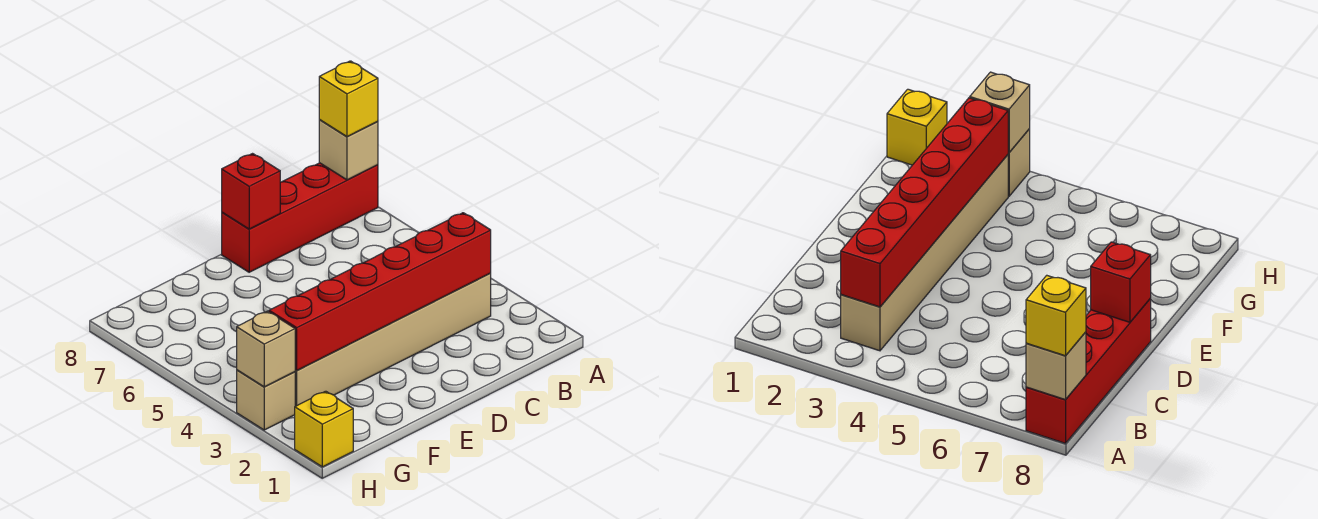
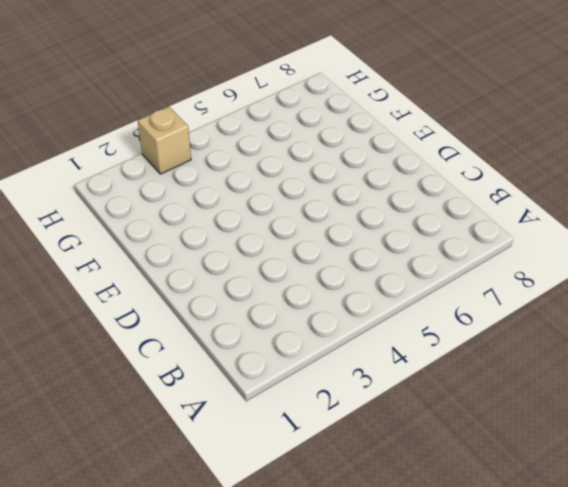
none -> red brick A8:D8 level 1
none -> tan brick B3:G3 level 1

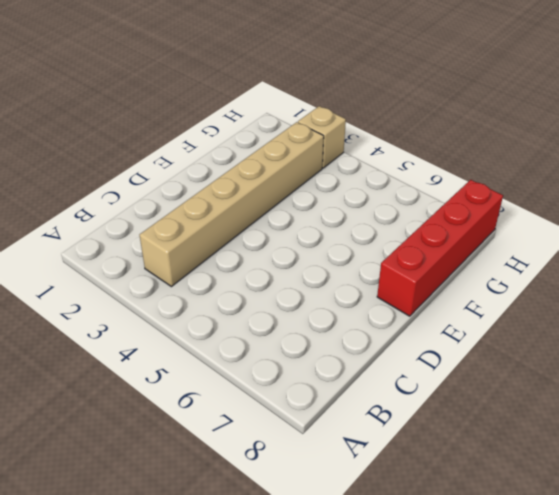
red brick E8:H8 level 1 -> red brick A8:D8 level 1
none -> yellow brick H1 level 1
none -> tan brick A8 level 2

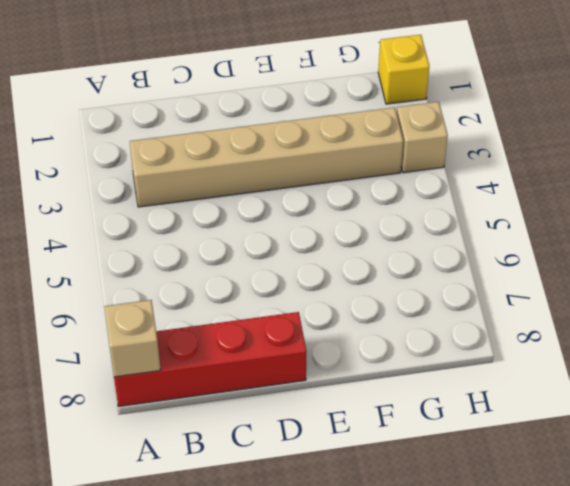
none -> red brick B3:G3 level 2
none -> red brick D8 level 2

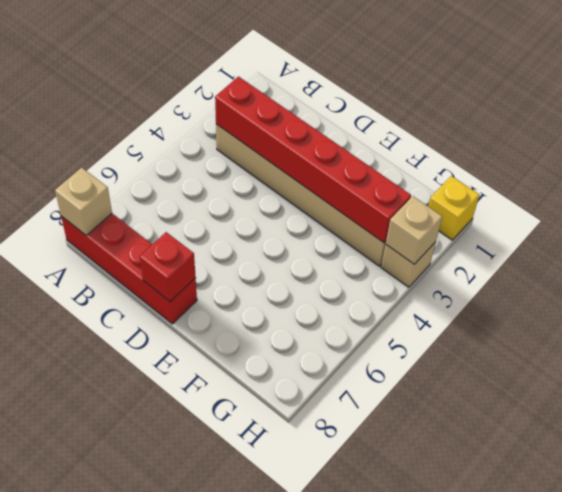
none -> yellow brick A8 level 3

